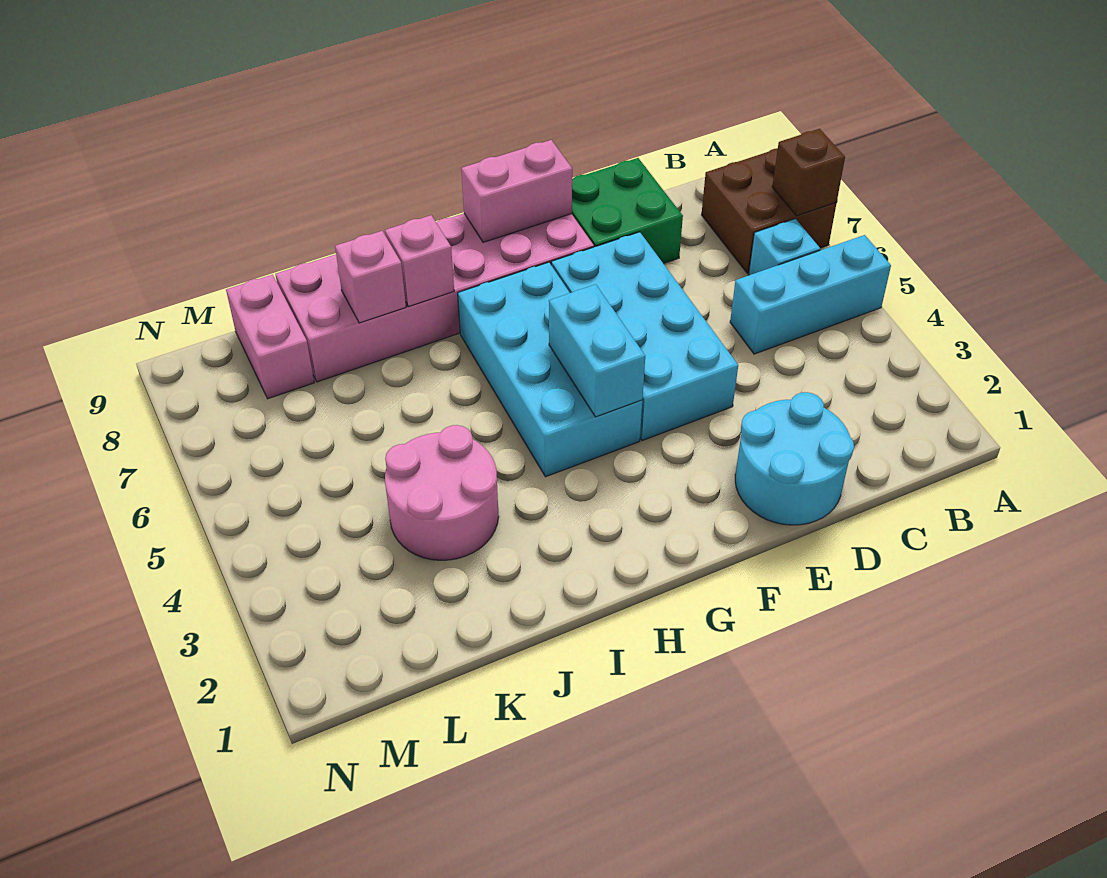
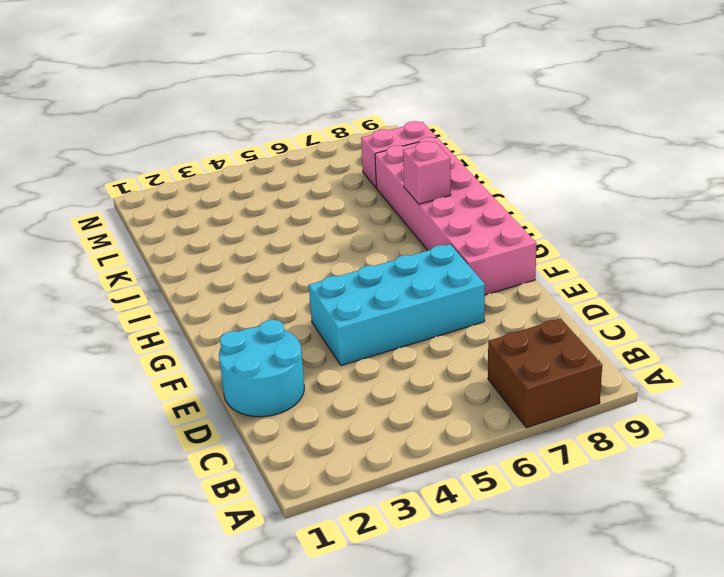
none -> cyan brick A5:C5 level 1
none -> cyan brick B6 level 1
none -> green brick D8:E9 level 1

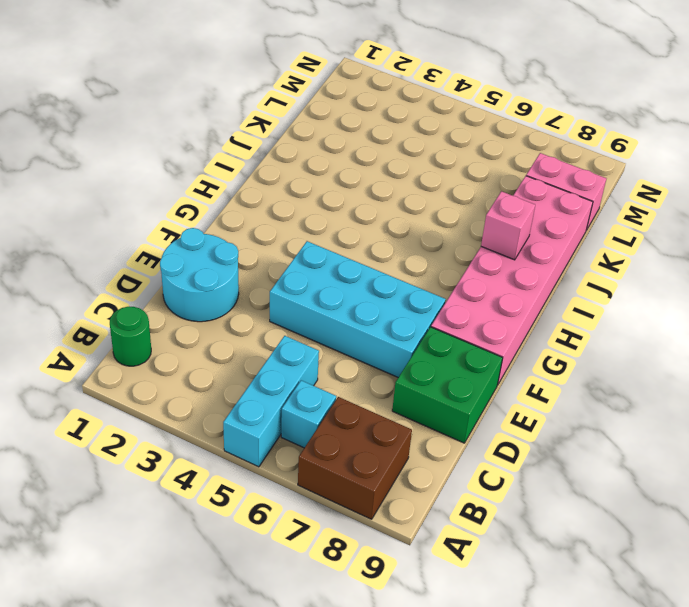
green round brick B1 level 1 -> none
none -> cyan brick G4:H7 level 1
none -> pink round brick J3:K4 level 1
none -> brown brick A7 level 2

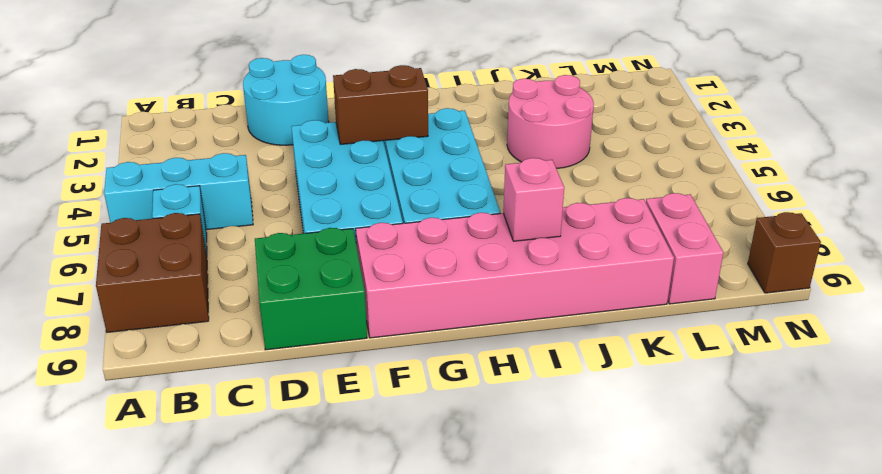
brown brick F4:G4 level 2 -> cyan brick G4:G5 level 2
brown brick N9 level 1 -> brown brick A7 level 2
none -> pink brick F9:G9 level 2
none -> pink brick J8 level 2

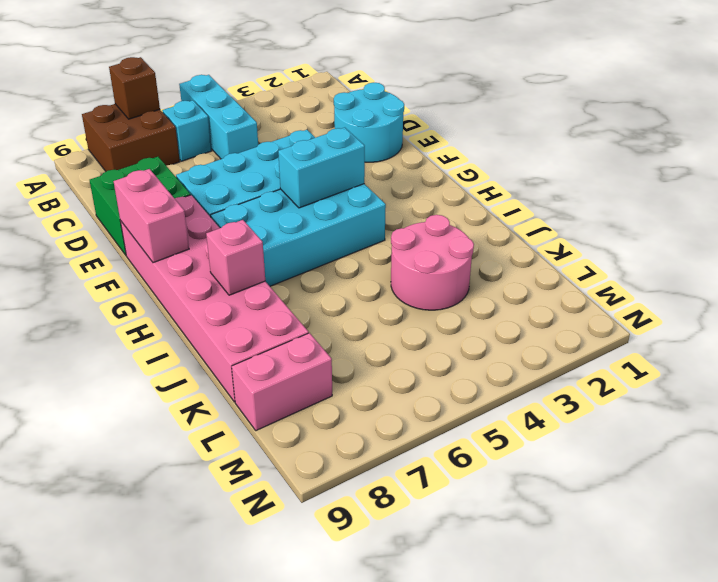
none -> pink brick J8 level 2

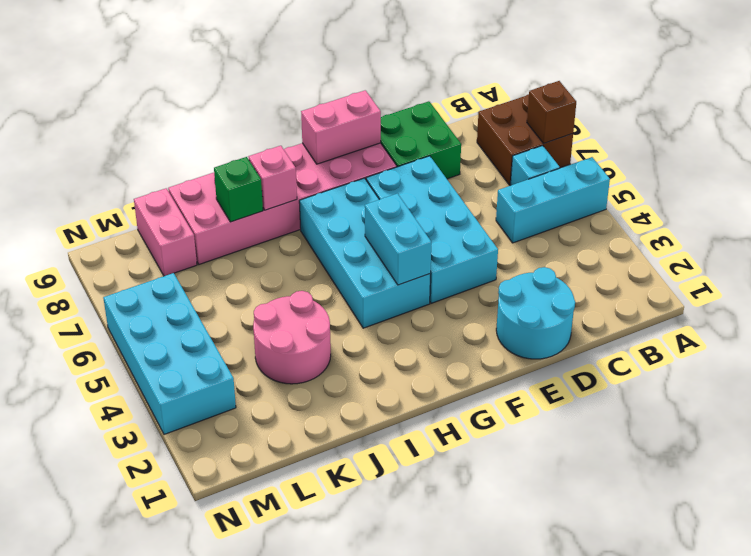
green brick J8 level 2 -> pink brick J8 level 2
cyan brick M3:N6 level 1 -> none

